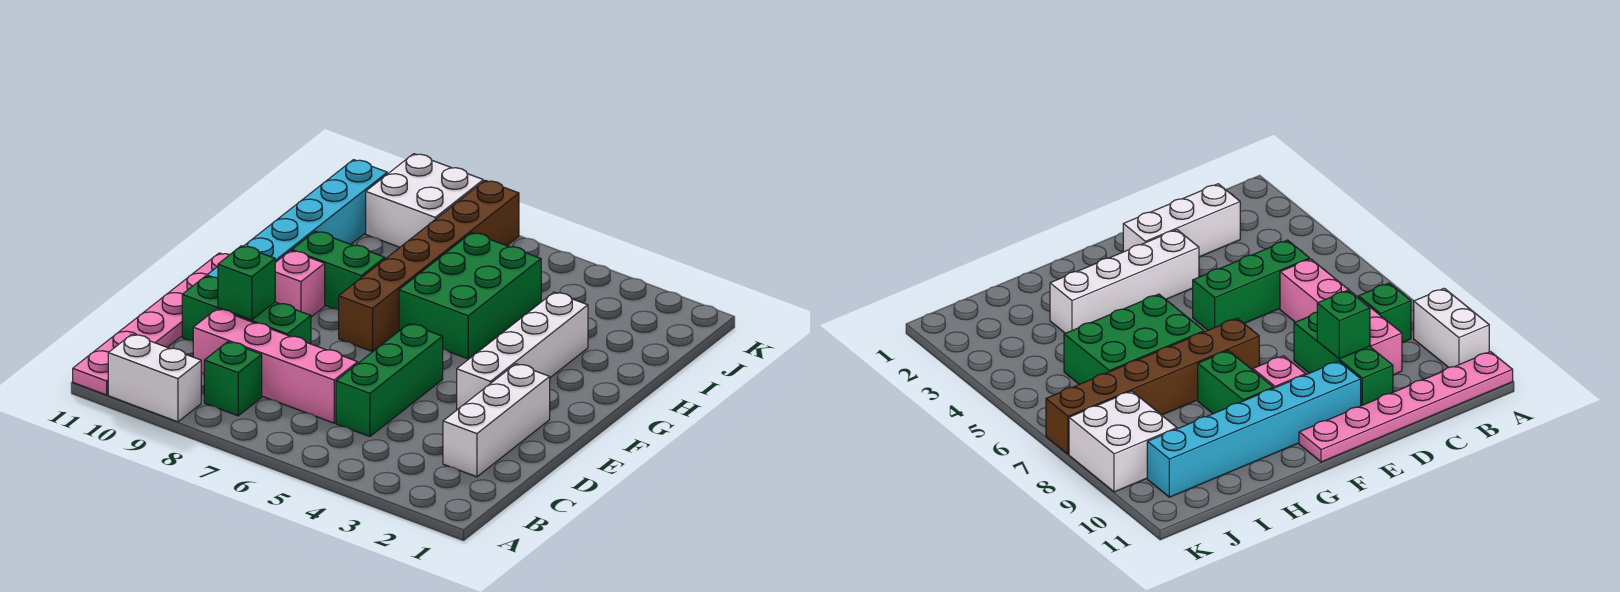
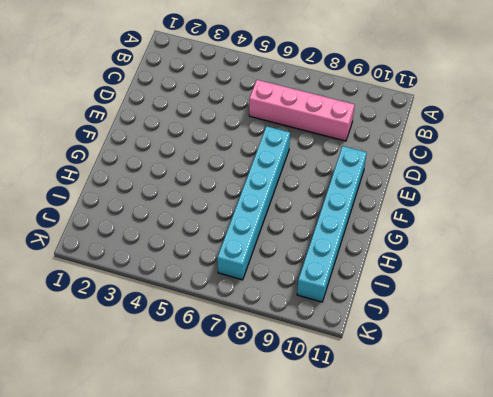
cyan brick E7:J7 level 1 -> brown brick F7:K7 level 1
none -> white brick A9:A10 level 1
none -> pink plate A11:F11 level 1
none -> green brick B8 level 1

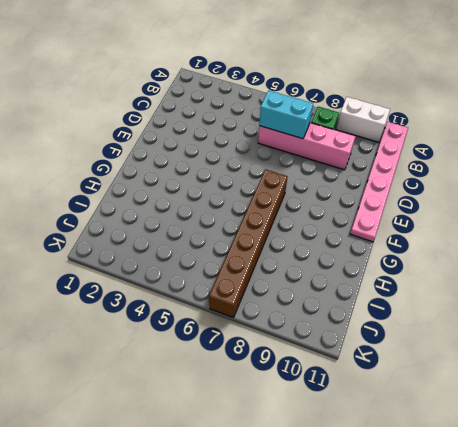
cyan brick C6:C7 level 2 -> none
none -> white brick C2:E2 level 1
none -> green brick C5:E5 level 1
none -> green brick D8:D10 level 1

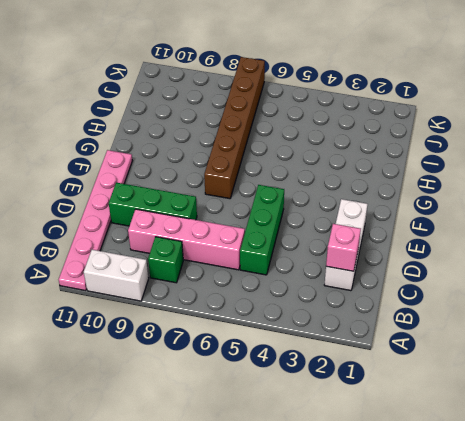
pink brick C2 level 2 -> pink brick F9 level 1
none -> white brick E3:H3 level 1
none -> cyan brick E10:J10 level 1
none -> green brick G5:I6 level 1

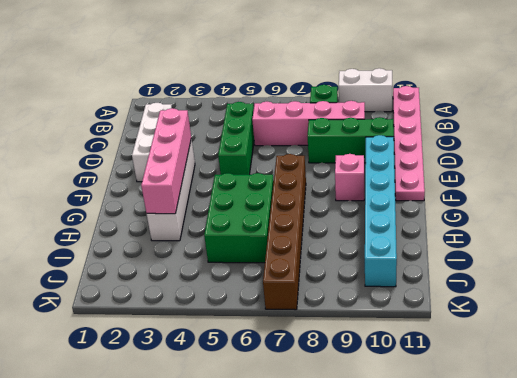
pink brick E3:H3 level 2 -> none
none -> green brick G8:G9 level 1
none -> white brick J8:K9 level 1
none -> green brick D9 level 2

